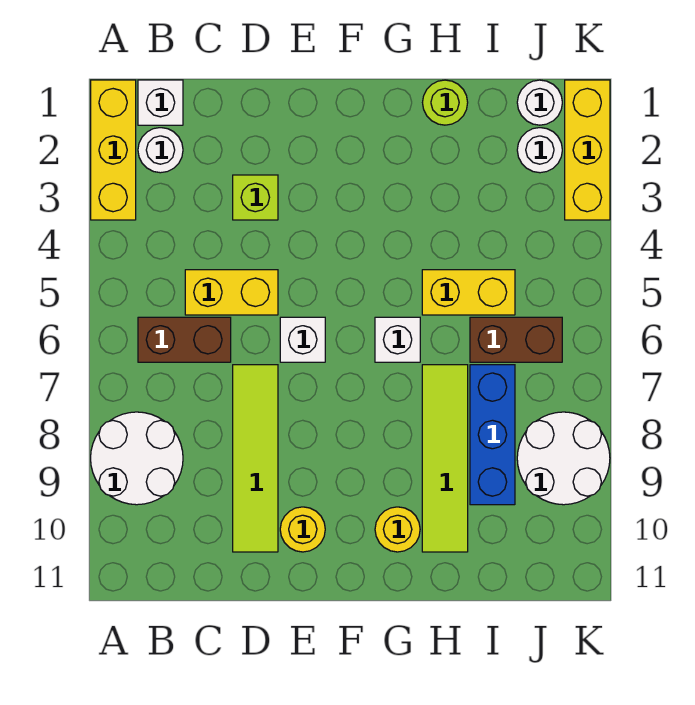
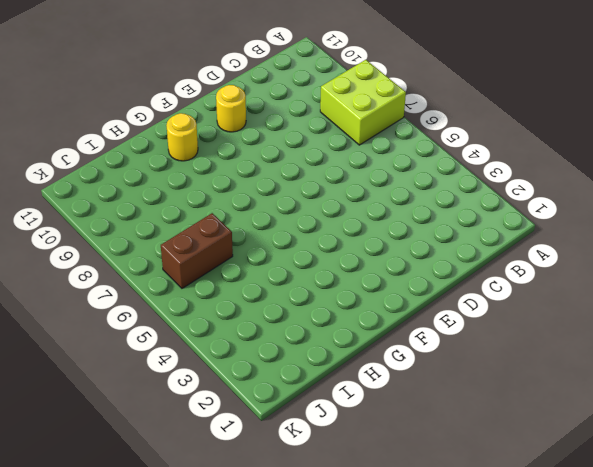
lime brick A7:B8 level 1 -> white round brick A8:B9 level 1
none -> yellow brick A1:A3 level 1
none -> white brick B1 level 1
none -> white round brick B2 level 1

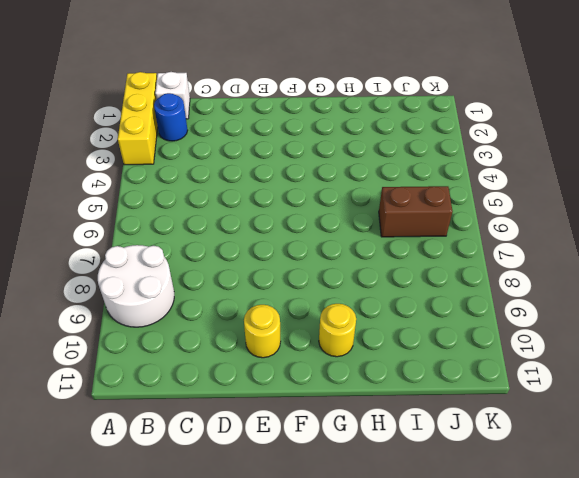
blue round brick B2 level 1 -> white round brick B2 level 1
none -> brown brick B6:C6 level 1
none -> yellow brick C5:D5 level 1
none -> lime brick D3 level 1

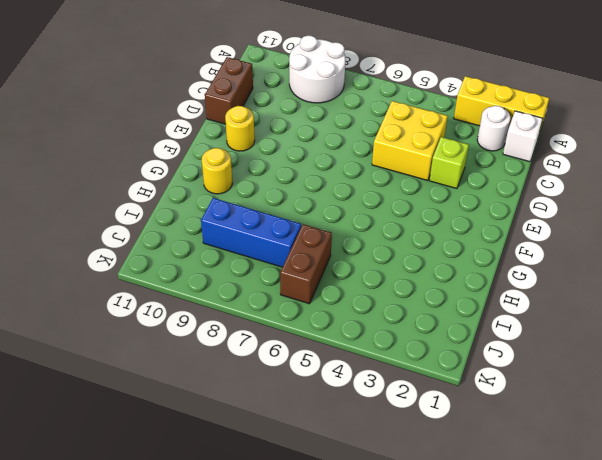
yellow brick C4:D5 level 1 -> yellow brick C5:D5 level 1
brown brick C11:D11 level 1 -> brown brick B6:C6 level 1
none -> lime tile D7:D10 level 1
none -> white brick E6 level 1
none -> white brick G6 level 1

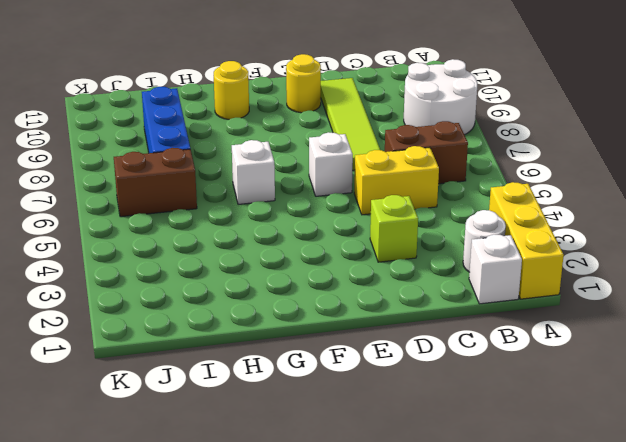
none -> lime round brick H1 level 1
none -> yellow brick H5:I5 level 1
none -> lime tile H7:H10 level 1

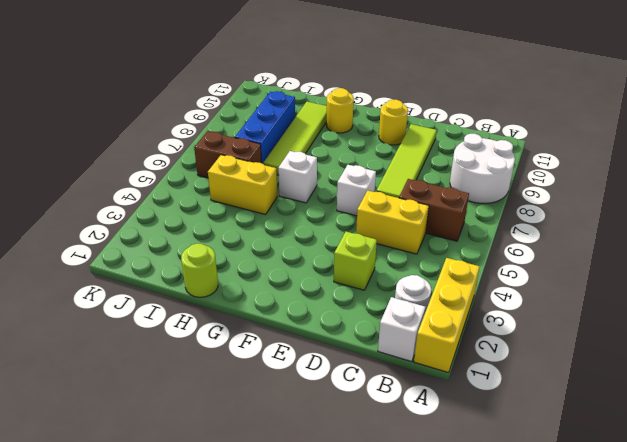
none -> white round brick J1 level 1
none -> white round brick J2 level 1
none -> white round brick J8:K9 level 1

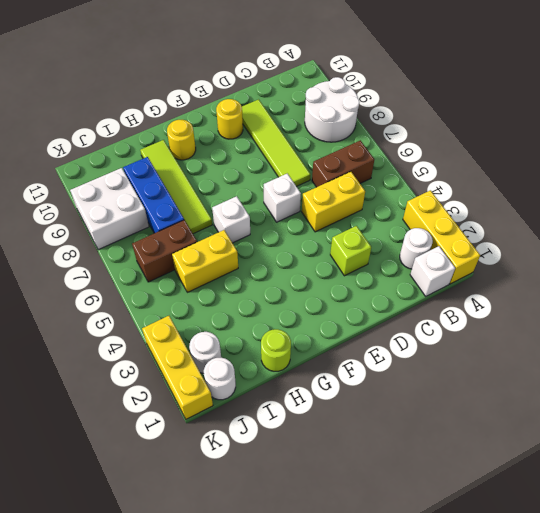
white brick J8:K9 level 1 -> white round brick J8:K9 level 1

